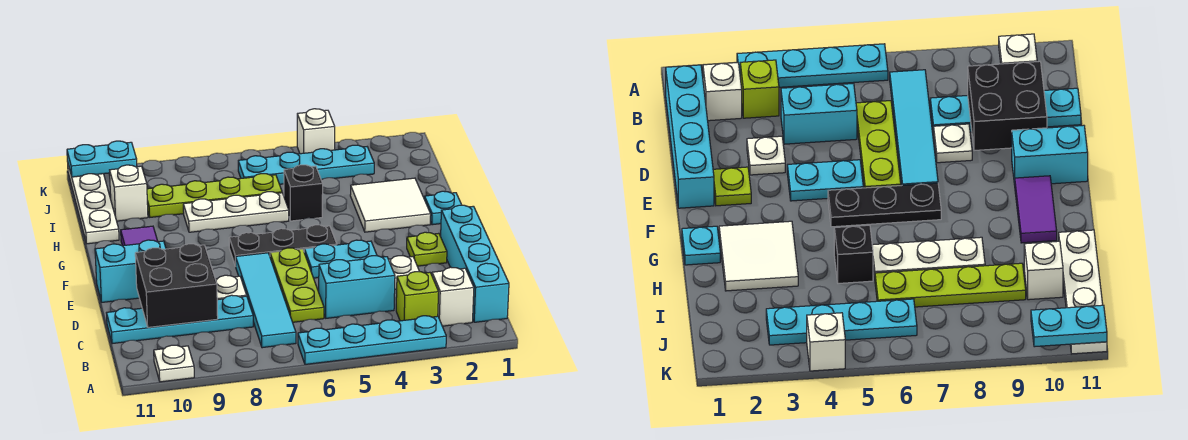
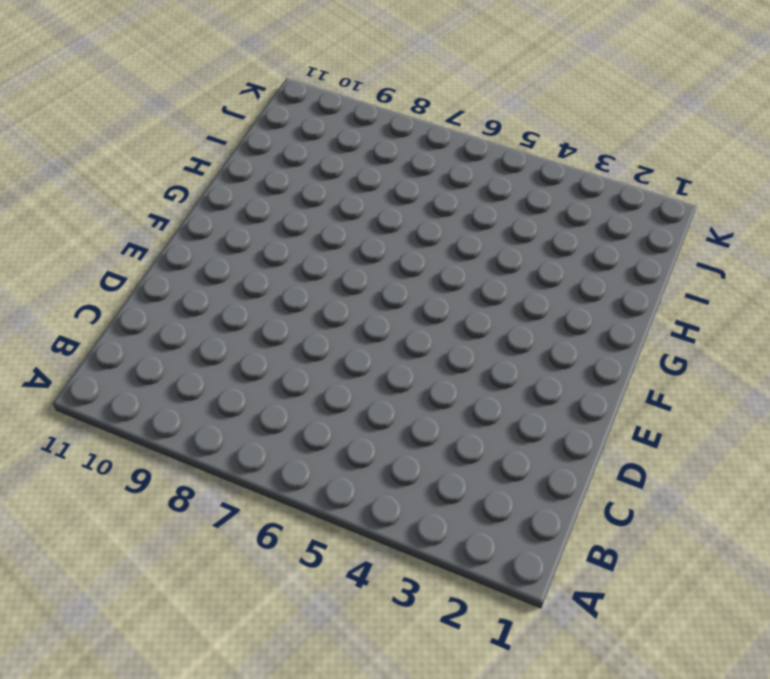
none -> cyan plate A3:A6 level 1
none -> white plate A10 level 1
none -> cyan brick B1:E1 level 1

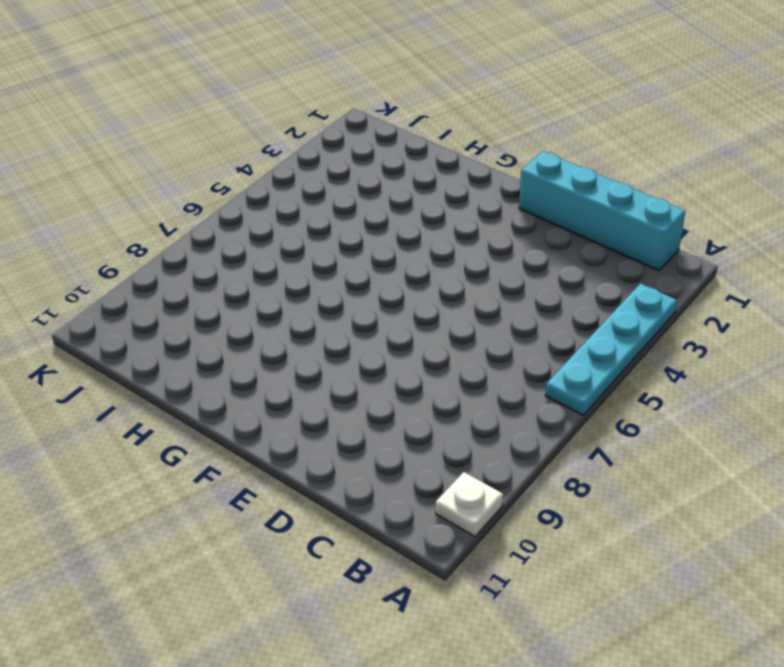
none -> white brick B2 level 1
none -> lime brick B3 level 1
none -> cyan tile B7:E7 level 1

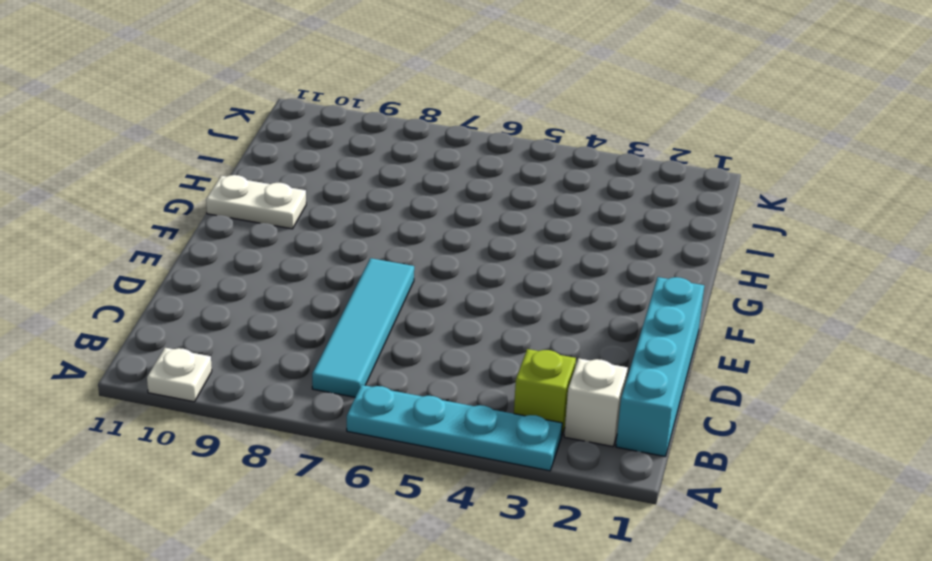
white plate G10:G11 level 1 -> purple tile F10:G10 level 1
none -> cyan brick C4:C5 level 1
none -> lime plate C6:E6 level 1
none -> cyan plate C8:C11 level 1

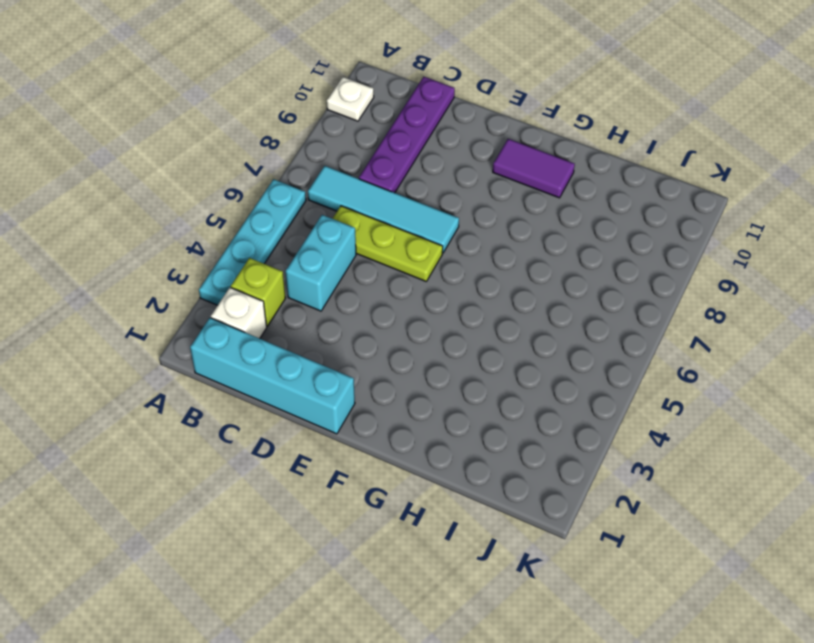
purple plate C8:C11 level 1 -> cyan plate C8:C11 level 1
none -> white plate D3 level 1
none -> white plate D8 level 1
none -> lime plate E2 level 1

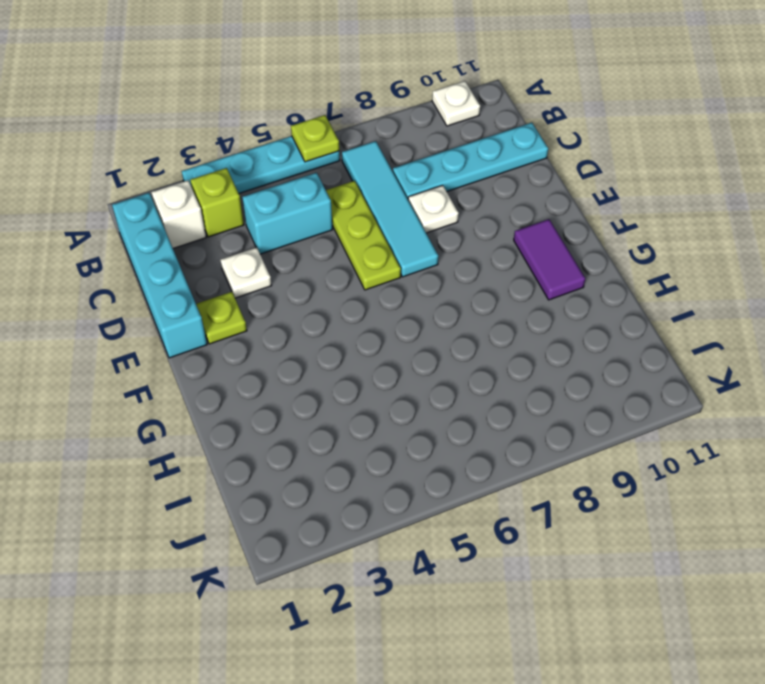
lime plate A6 level 2 -> none
none -> cyan plate E4:E5 level 1
none -> cyan brick E10:E11 level 1
none -> black plate F5:F7 level 1

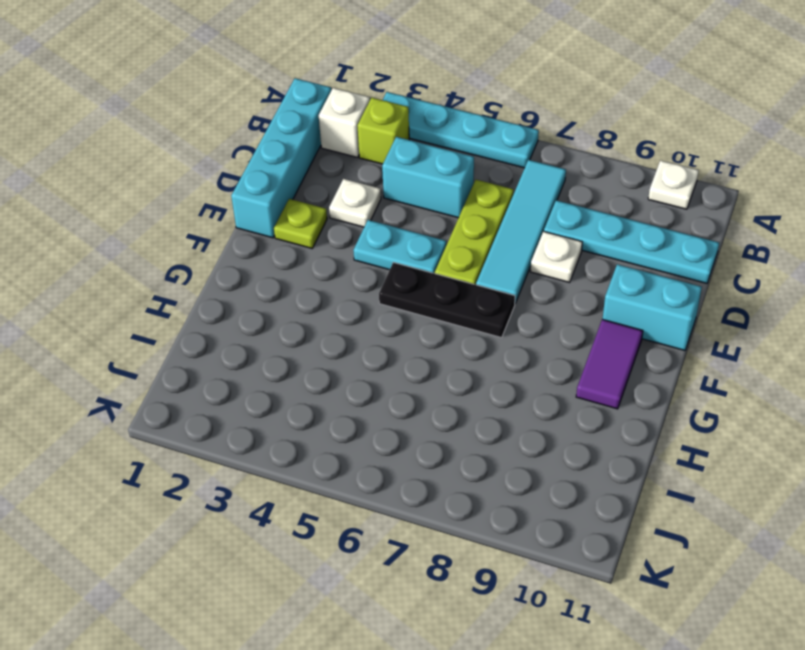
none -> cyan plate G1 level 1
none -> white tile G2:H3 level 1
none -> black brick H5 level 1

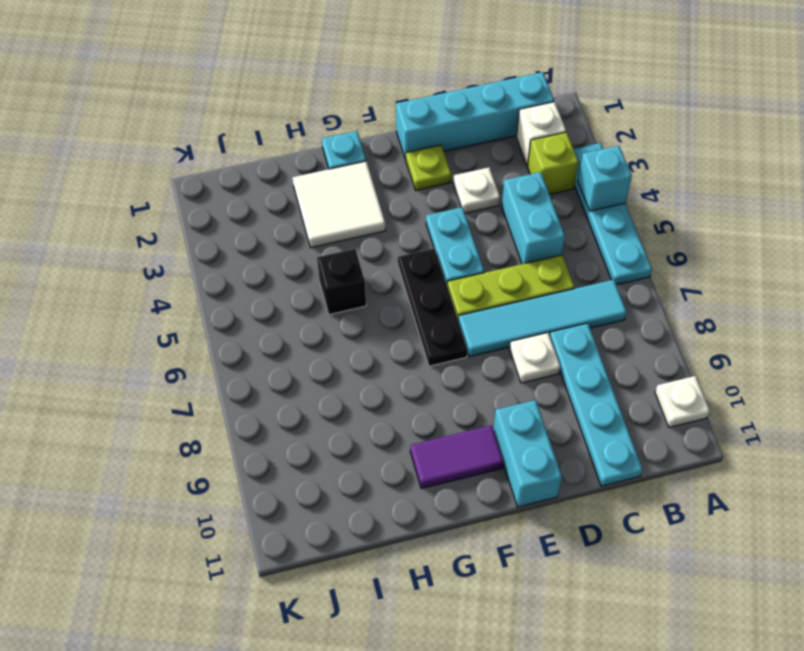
cyan brick A4 level 2 -> none
none -> white plate H6:H8 level 1
none -> white plate H11:K11 level 1
none -> lime plate I6:I9 level 1

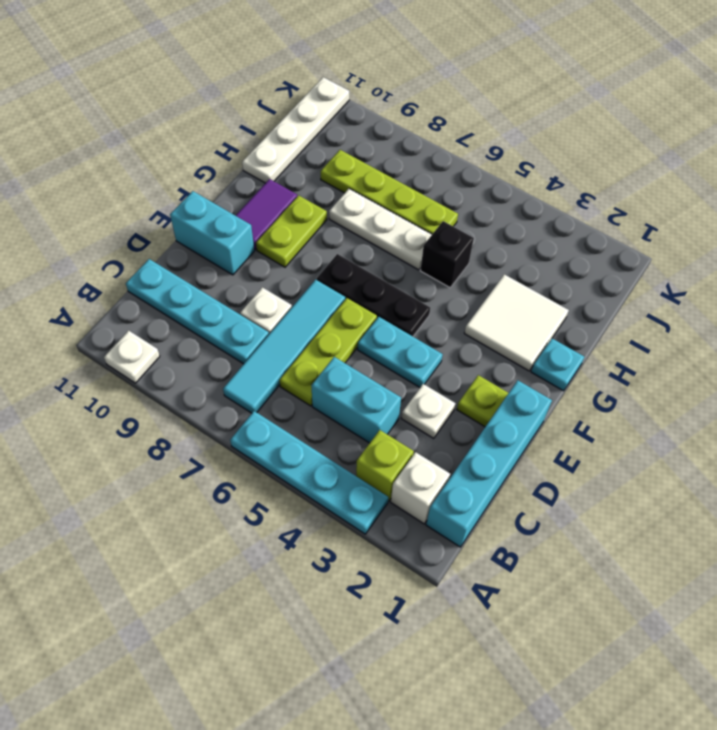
lime plate F9:G9 level 1 -> none
none -> white brick I10 level 1
none -> cyan plate J3:J6 level 1
none -> white brick K4 level 1

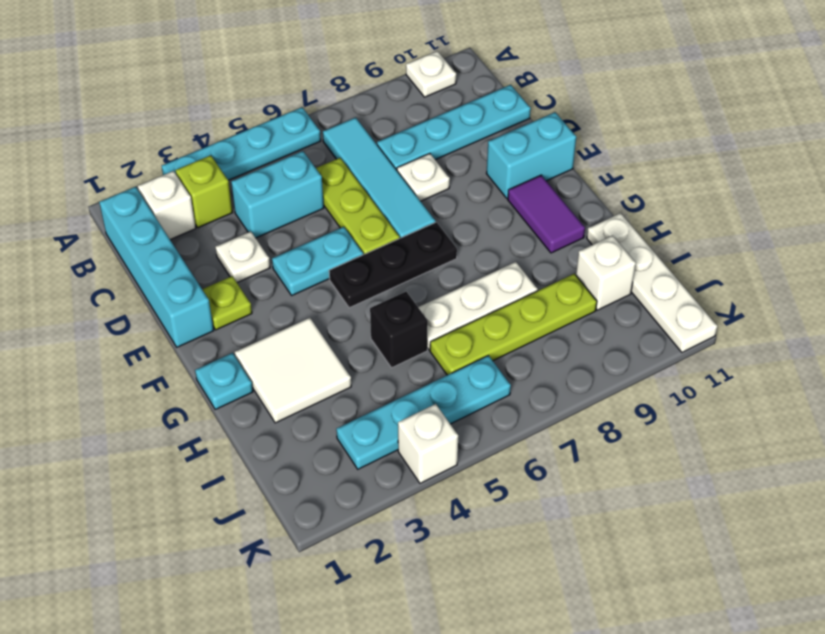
none -> black brick C9:D10 level 2
none -> cyan plate K10:K11 level 2

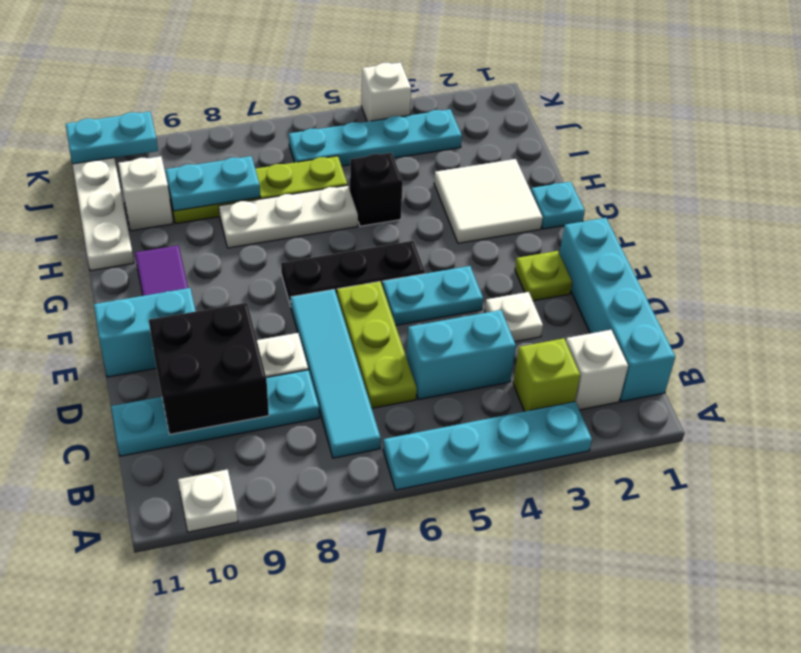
cyan plate I8:I9 level 2 -> none

